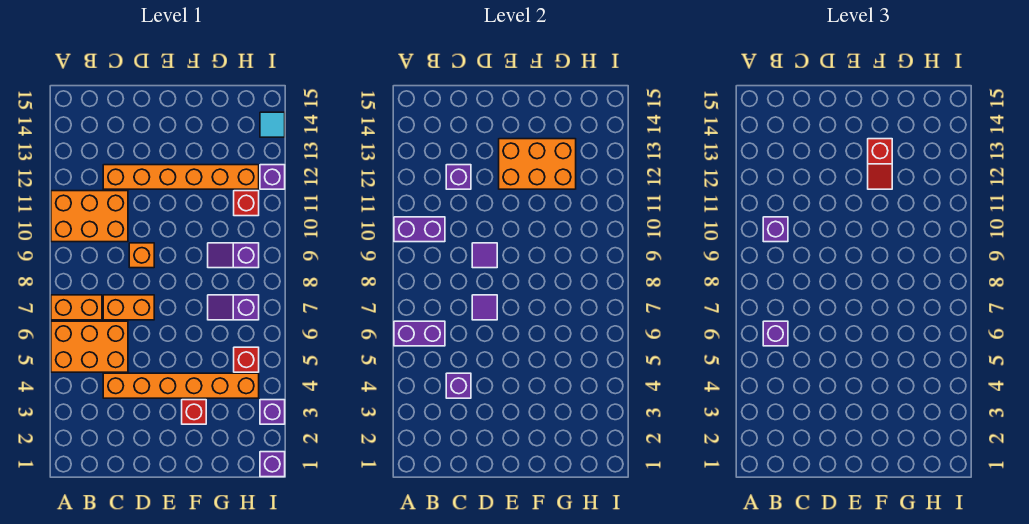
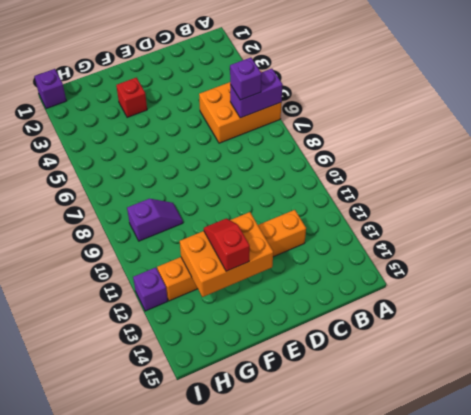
none -> orange brick A7:B7 level 1
none -> orange brick A10:C11 level 1
none -> orange brick C4:H4 level 1

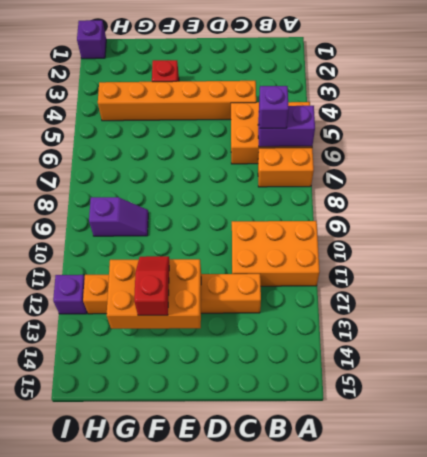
none -> orange brick C7:D7 level 1
none -> orange brick D9 level 1
none -> purple slope G7:H7 level 1 top H

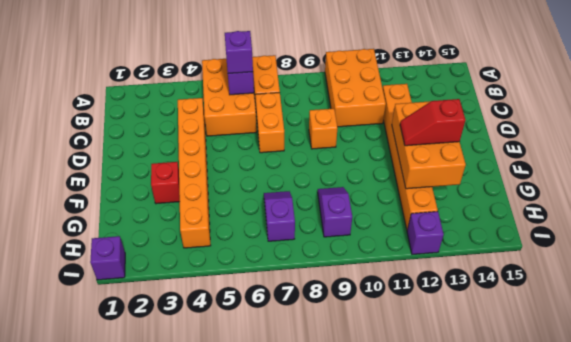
none -> red brick H5 level 1
none -> red brick H11 level 1
none -> purple brick I3 level 1

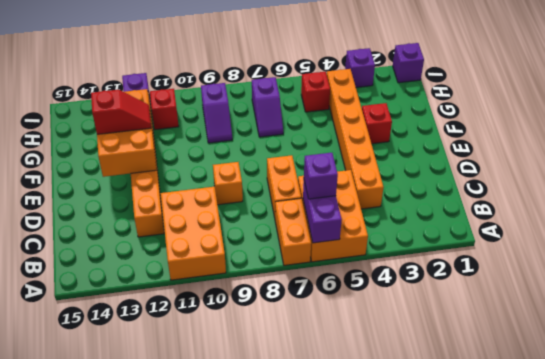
none -> cyan tile I14 level 1
none -> purple brick A10:B10 level 2
none -> purple brick C4 level 2

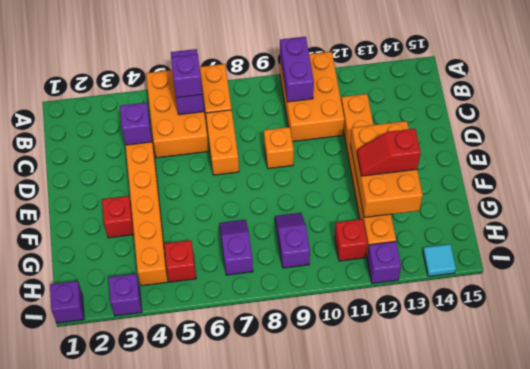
none -> purple brick C12 level 2
none -> purple tile D7 level 2
none -> purple tile D9 level 2

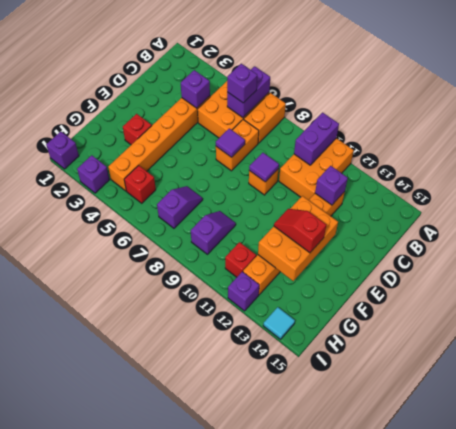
none -> purple brick B10 level 3

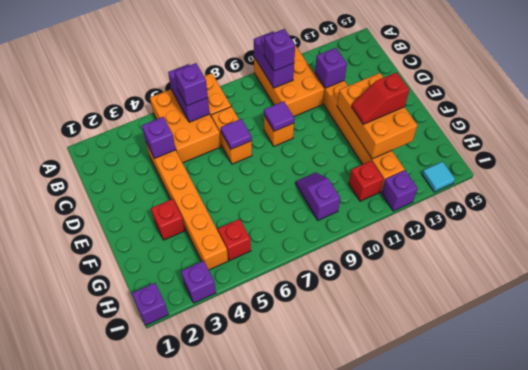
none -> purple slope G7:H7 level 1 top H

